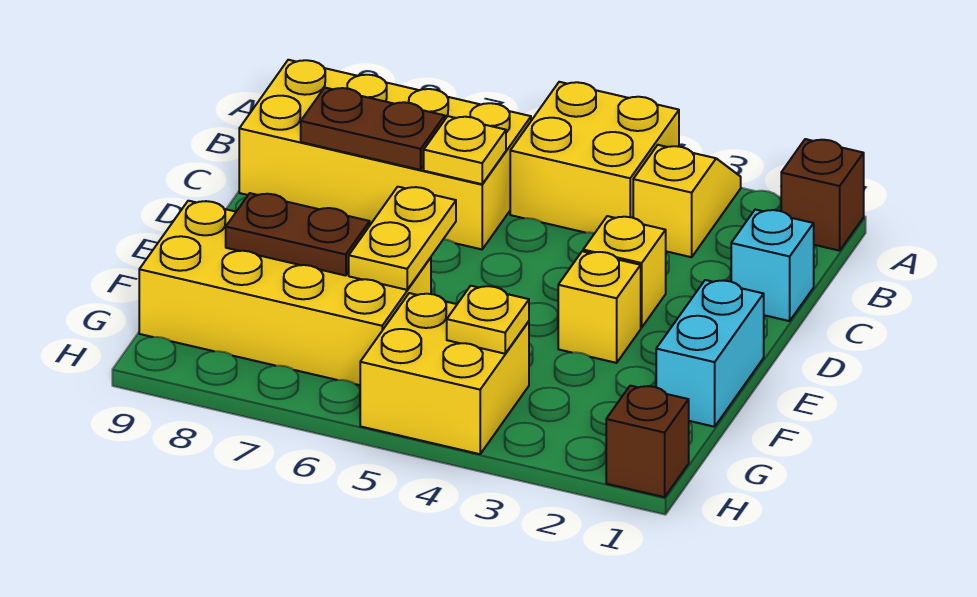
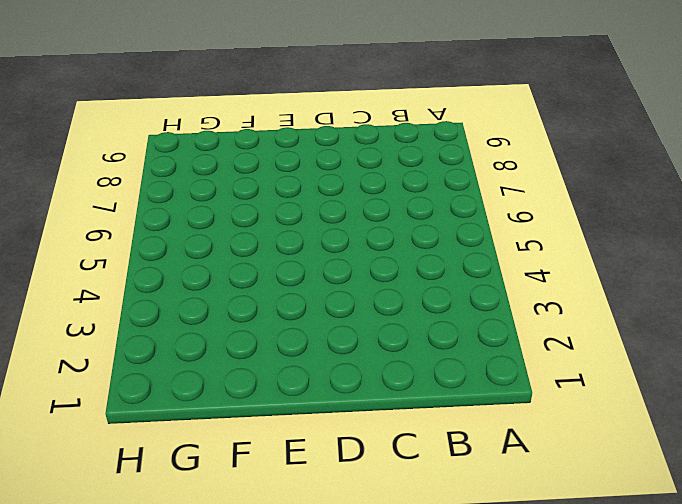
none -> brown brick A1 level 1
none -> yellow slope A3:B3 level 1 top B
none -> yellow brick A4:B5 level 1

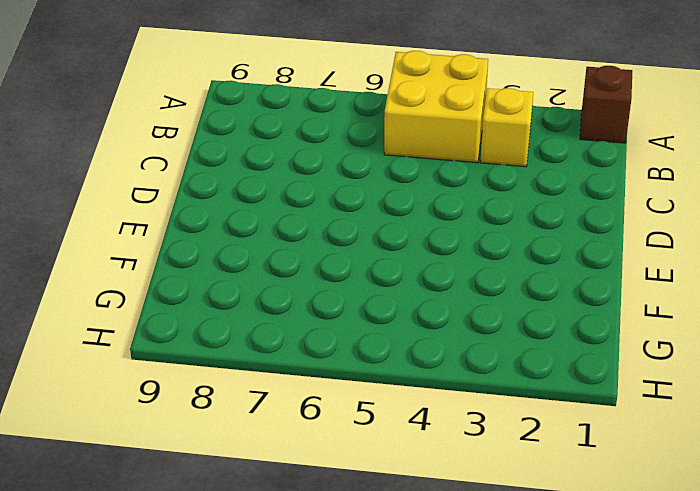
none -> yellow brick B6:C9 level 1
none -> cyan brick C1 level 1
none -> yellow brick D3 level 1

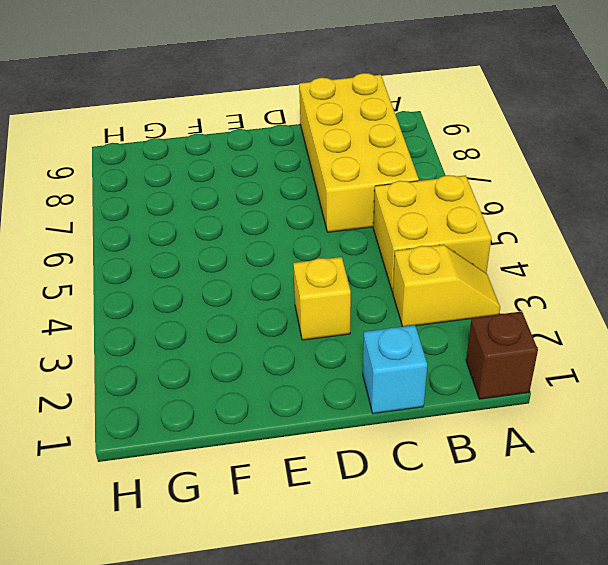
none -> cyan brick E1:F1 level 1
none -> yellow brick E3 level 1
none -> yellow brick F6:G9 level 1

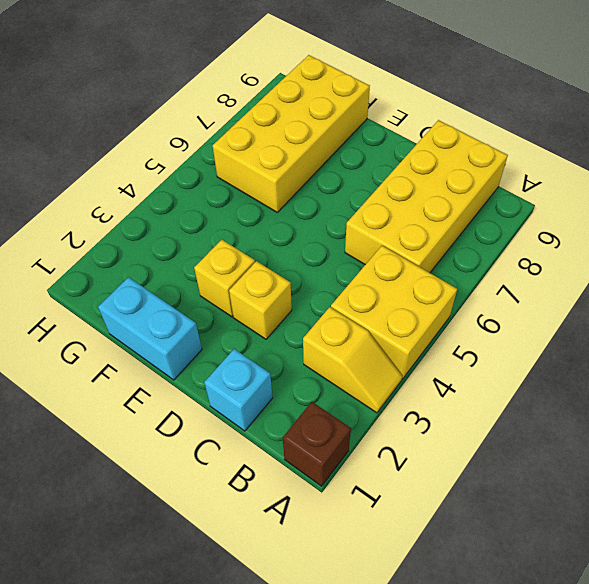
none -> yellow brick G4:H5 level 1
none -> brown brick H1 level 1
none -> yellow plate C6 level 2

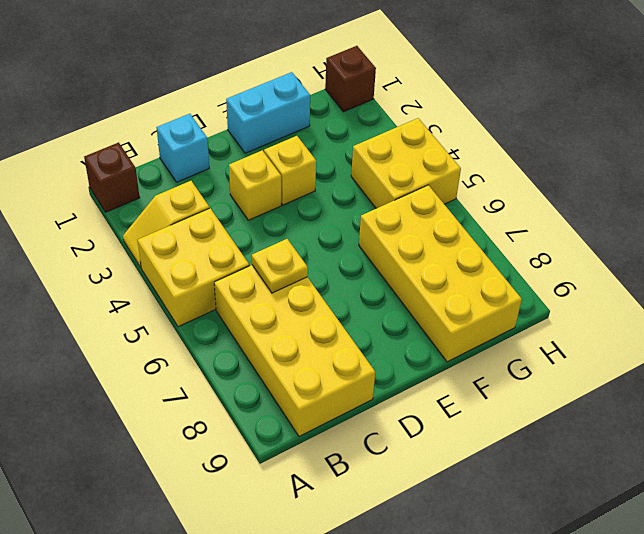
none -> brown plate C7:C8 level 2
none -> yellow plate E6:F6 level 2
none -> brown plate F7:F8 level 2

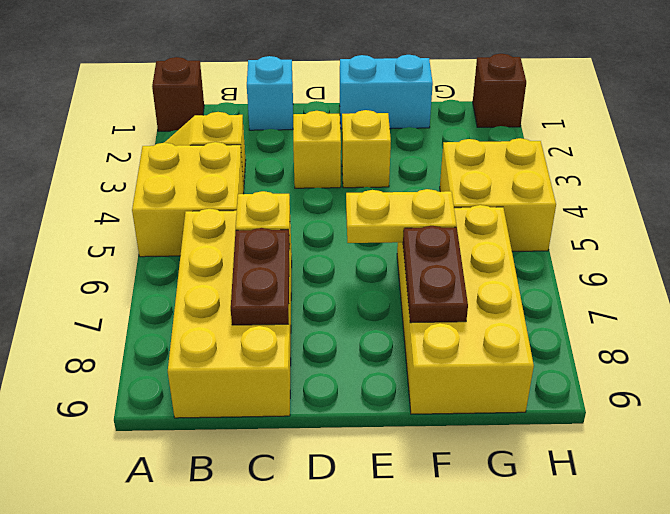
none -> yellow plate G4 level 2

